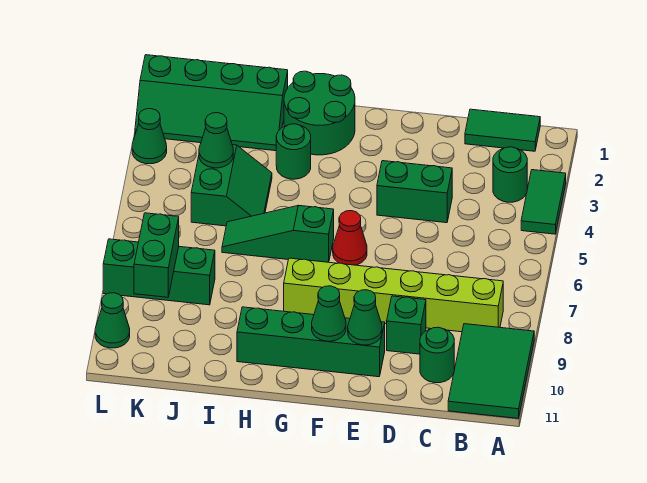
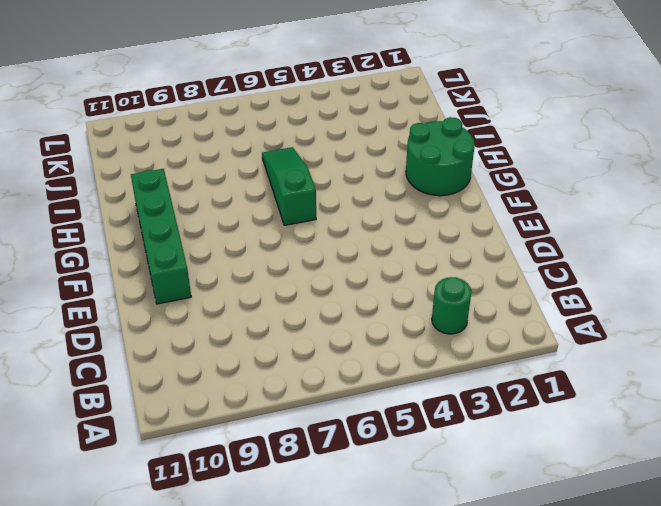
none -> green tile A3:A4 level 1
none -> green tile A9:B11 level 1
none -> green tile B1:C1 level 1

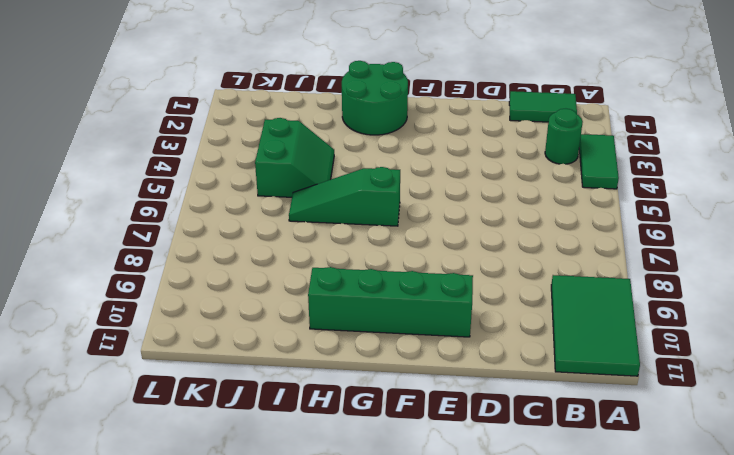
none -> lime brick B8:G8 level 1
none -> green round brick C10 level 1
none -> green brick D4:E4 level 1

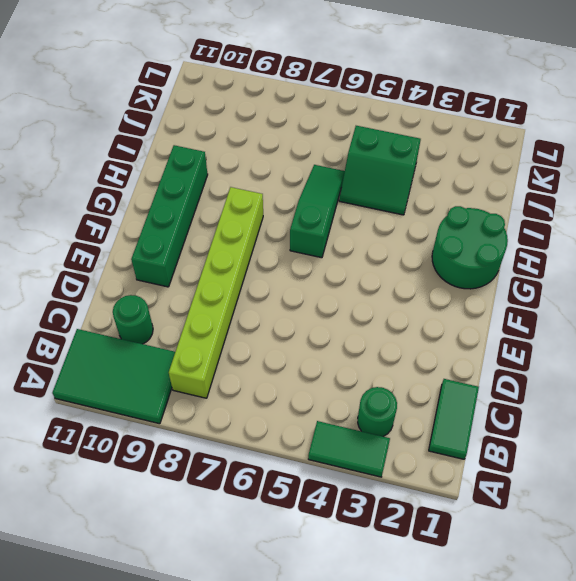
none -> green brick D4:E4 level 1
none -> green brick D9 level 1
none -> red cone F6 level 1

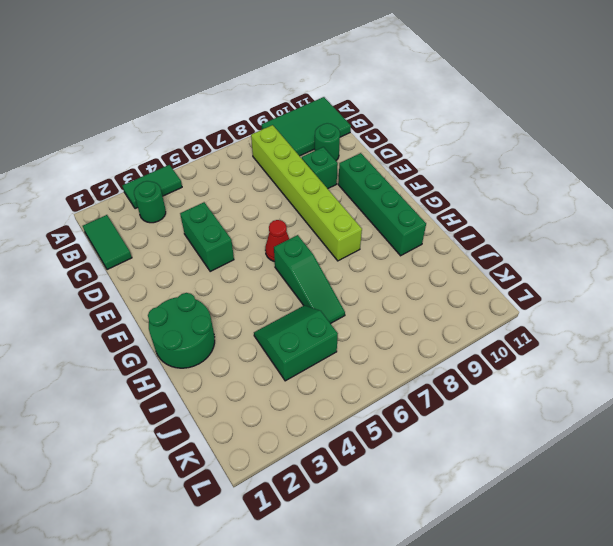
none -> green round brick H3 level 1
none -> green slope I1:L2 level 1 top 1
none -> green brick J8:L8 level 1

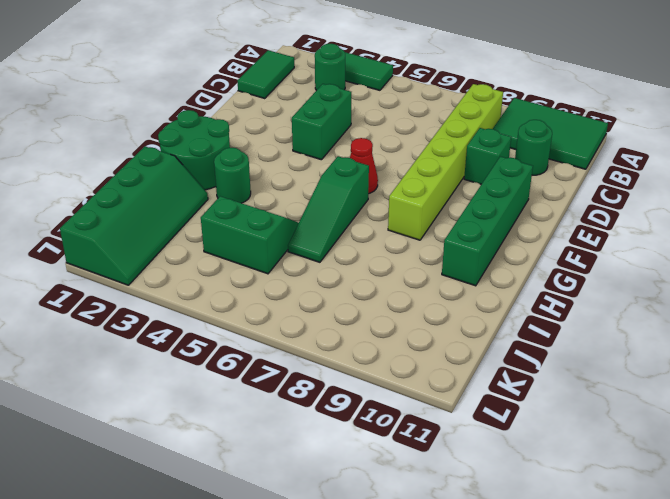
none -> green brick J8:L8 level 1
none -> green cone L3 level 1
none -> green cone L10 level 1

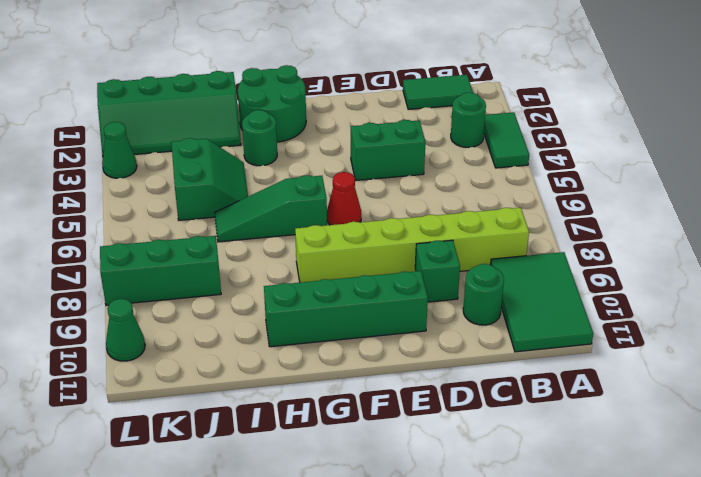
none -> green cone E10 level 2
none -> green cone F10 level 2
none -> green cone J4 level 2

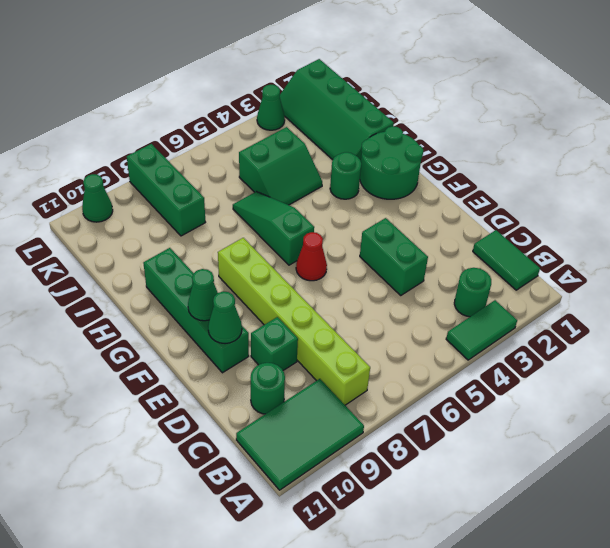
none -> green cone J4 level 2
none -> green brick K8:K9 level 2

